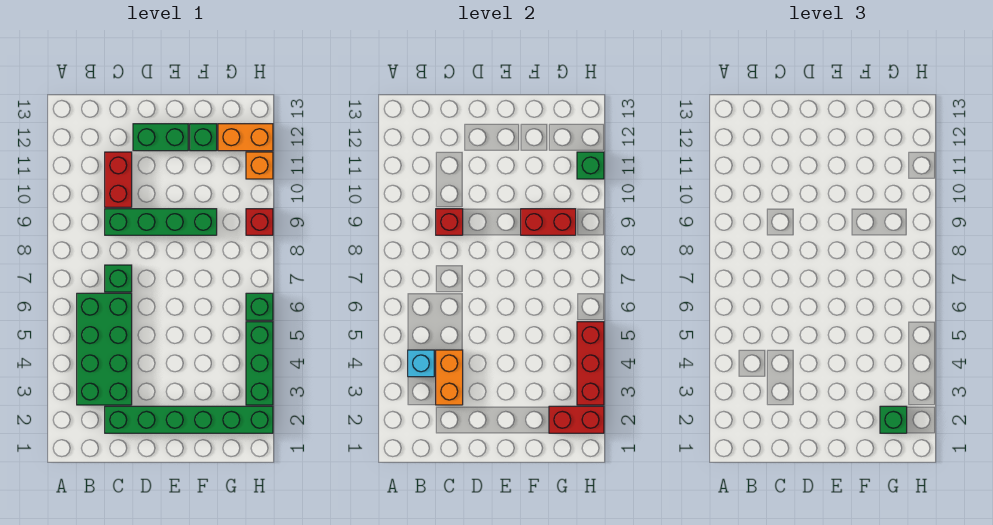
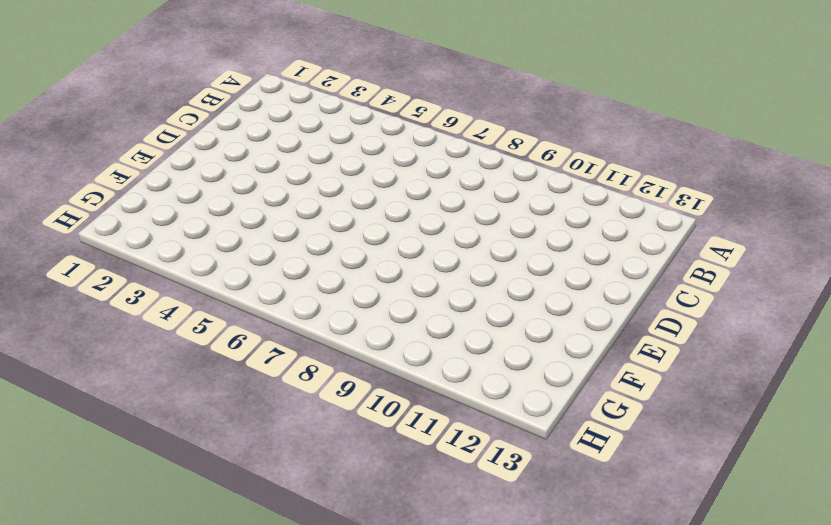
none -> green brick B3:C6 level 1
none -> green brick C2:H2 level 1
none -> green brick C7 level 1

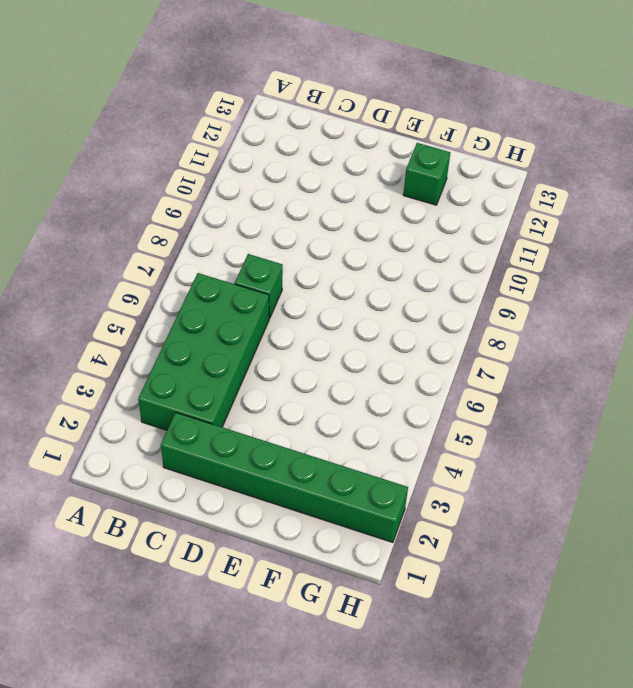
none -> green brick C9:F9 level 1
none -> red brick C10:C11 level 1
none -> green brick D12:E12 level 1

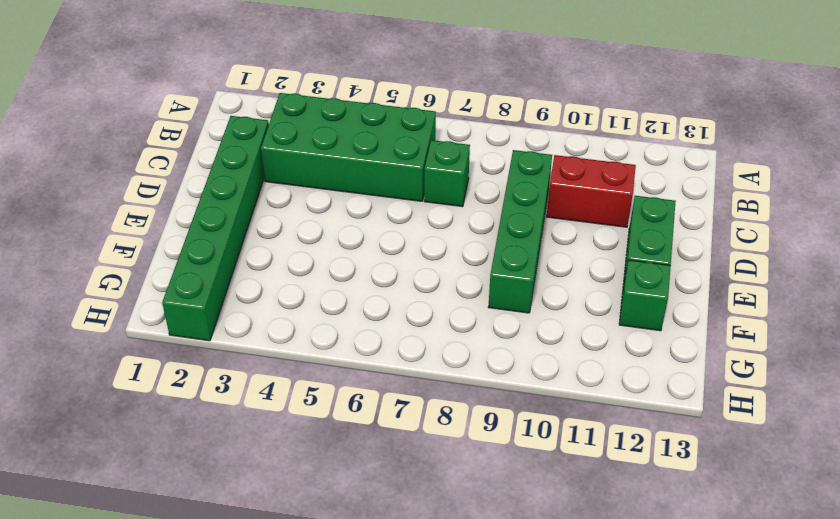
none -> orange brick G12:H12 level 1
none -> green brick H3:H5 level 1
none -> green brick H6 level 1

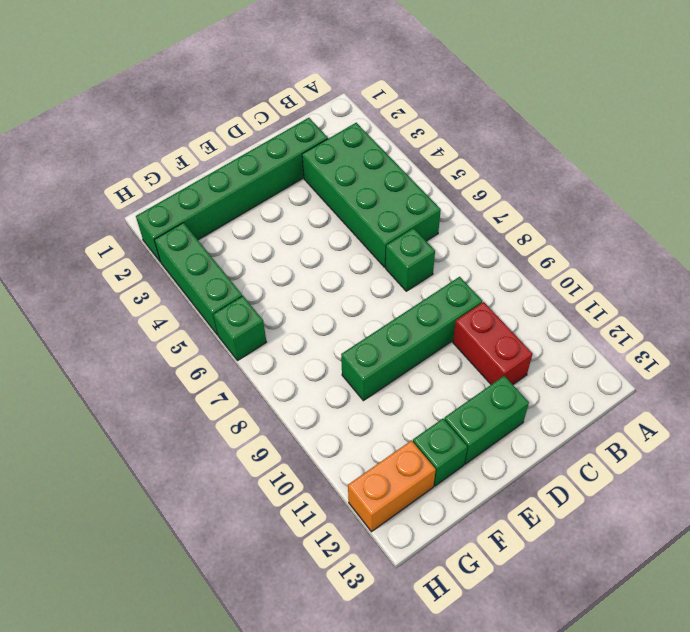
none -> red brick H9 level 1
none -> orange brick H11 level 1
none -> cyan brick B4 level 2

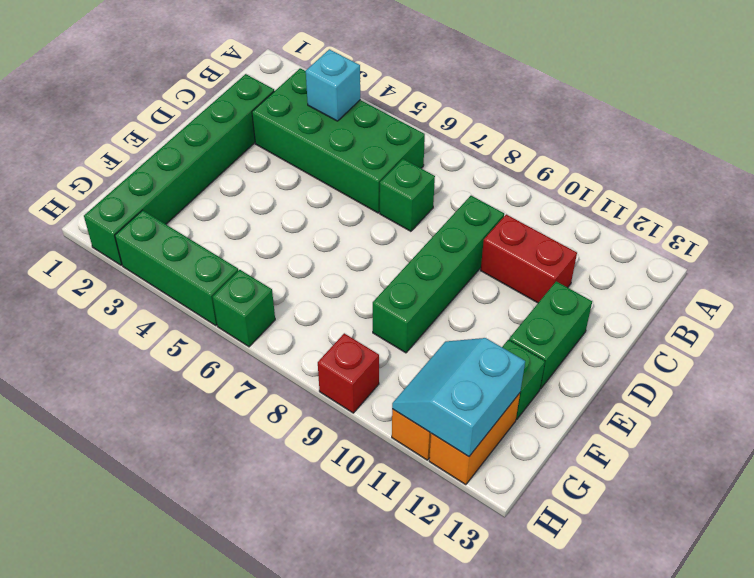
cyan slope G11:H12 level 2 top 12 -> green brick H11 level 2
none -> orange brick C3:C4 level 2
none -> red brick C9 level 2
none -> red brick F9:G9 level 2

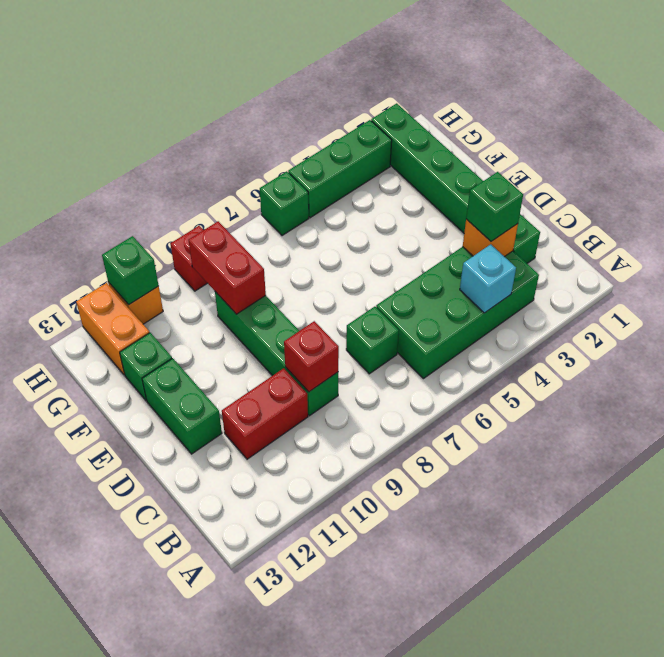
orange brick C3 level 2 -> orange brick C3:C4 level 2
green brick C3 level 3 -> green brick G2 level 3
none -> red brick G2:H2 level 2
none -> red brick H3:H5 level 2

